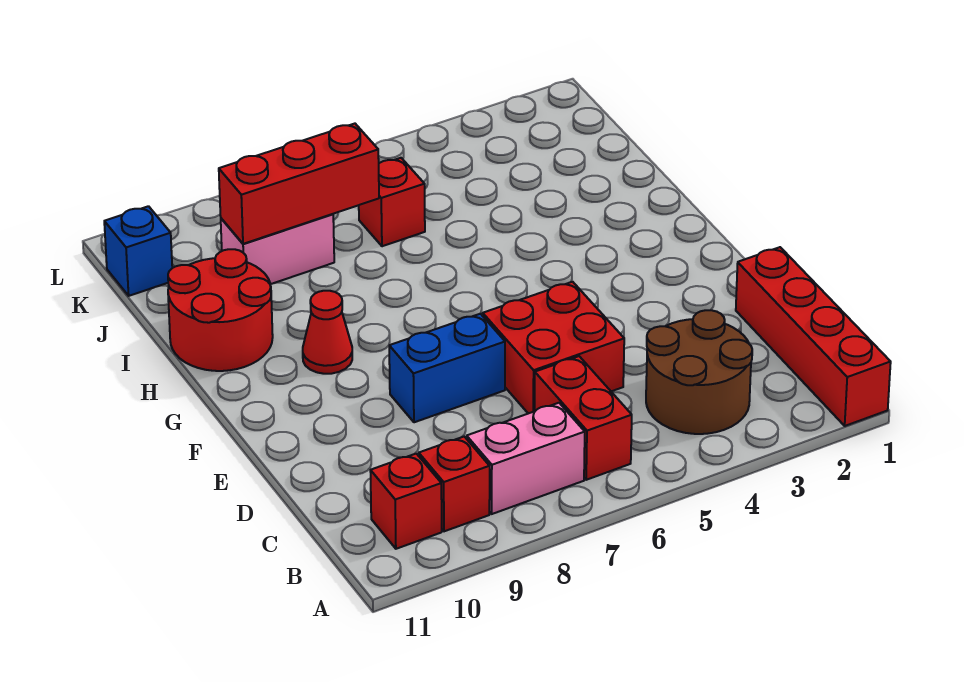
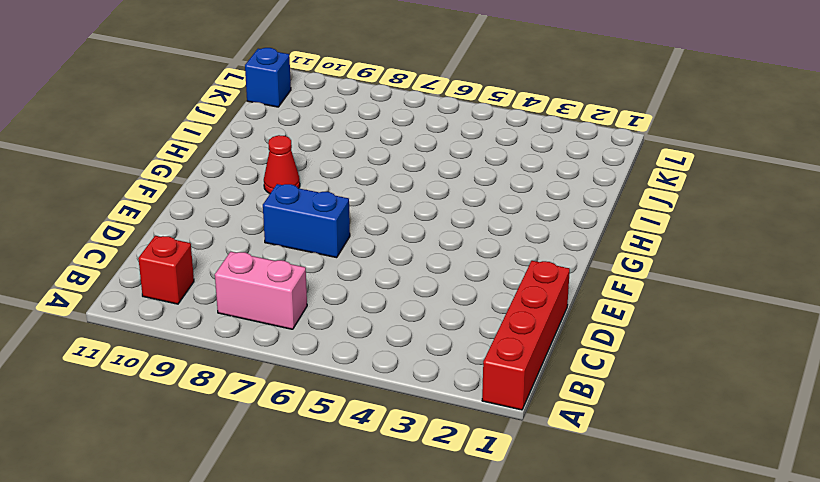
none -> brown round brick B3:C4 level 1
none -> red brick B6:C6 level 1
none -> red brick B9 level 1

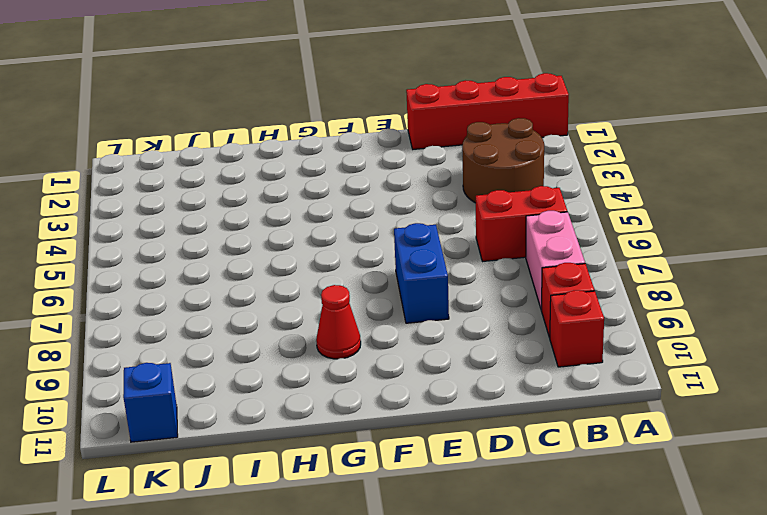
none -> red brick D5:E6 level 1
none -> red round brick H10:I11 level 1
none -> red brick J6 level 1

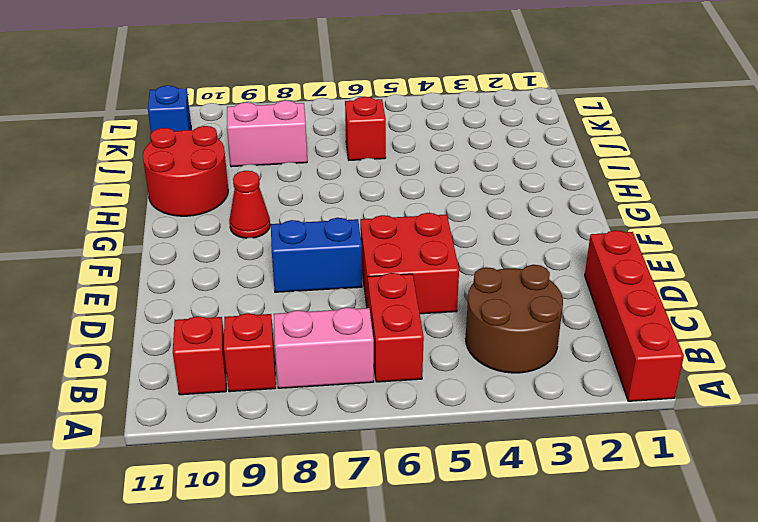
none -> red brick J7:J9 level 2

